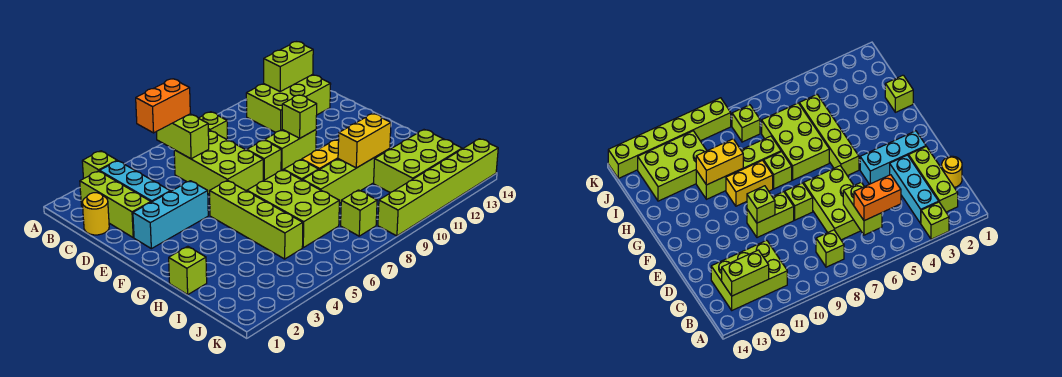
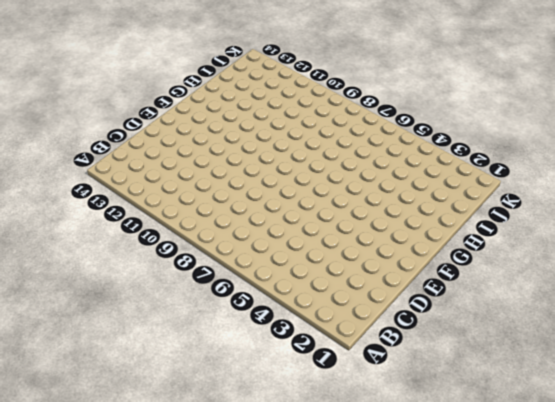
none -> lime brick A3 level 1
none -> lime brick B2:D2 level 1
none -> cyan brick B3:D3 level 1

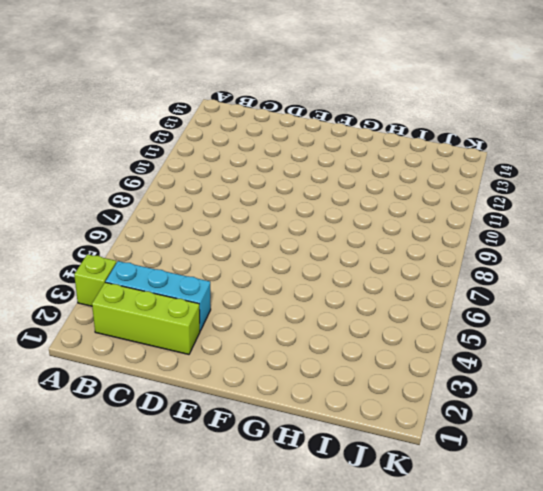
none -> lime brick B8 level 1
none -> lime brick B11:C13 level 1
none -> yellow round brick C1 level 1

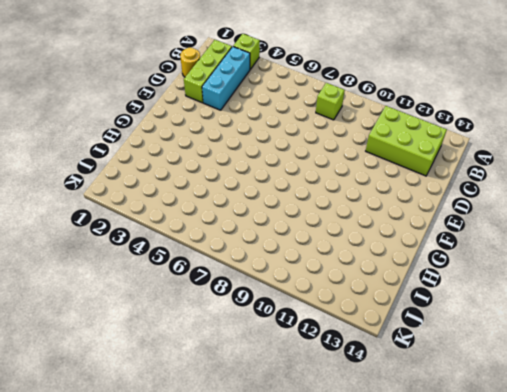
none -> lime brick C6:E7 level 1
none -> cyan brick E2:E4 level 1
none -> lime brick E8 level 1

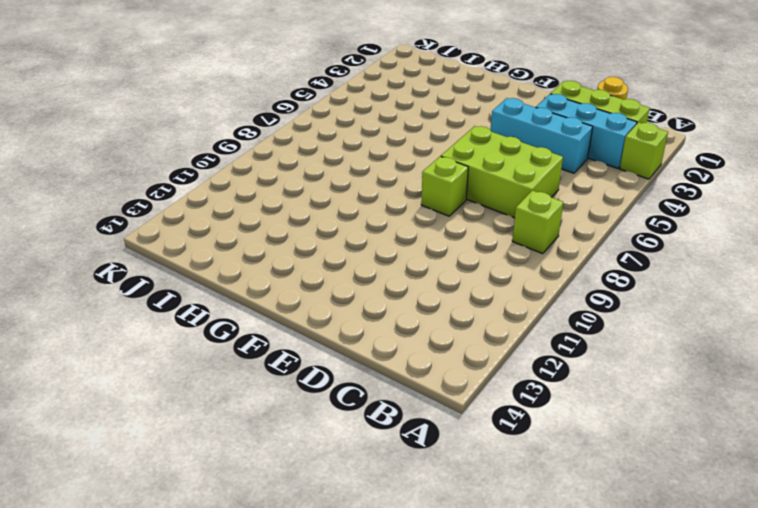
cyan brick C4:E4 level 1 -> cyan brick E2:E4 level 1
none -> lime brick B11:C13 level 1
none -> lime brick E9:E10 level 1
none -> lime brick F5:I5 level 1

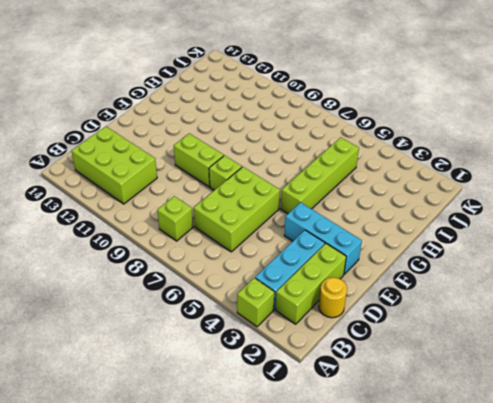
none -> lime brick G6:I7 level 1
none -> lime brick G8 level 1
none -> yellow brick G9:G10 level 1

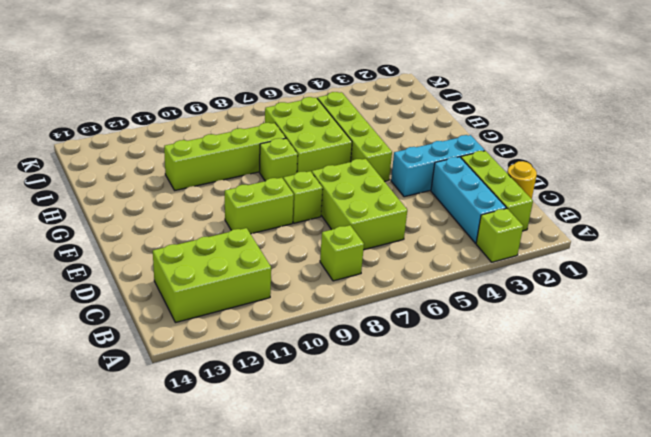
none -> yellow brick G9:G10 level 1
none -> lime brick H1 level 1
none -> lime brick I11:J13 level 1

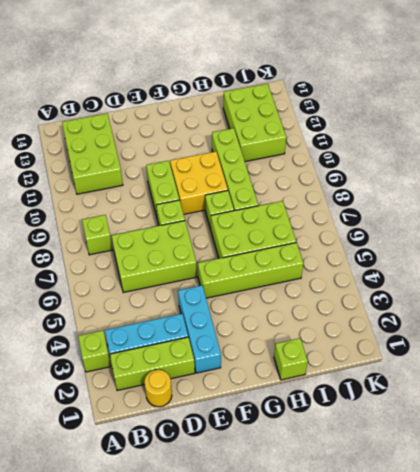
yellow brick F9:G10 level 1 -> yellow brick G9:G10 level 1
none -> lime brick J8 level 1
none -> lime brick K9:K14 level 1
none -> lime brick B6:C6 level 2

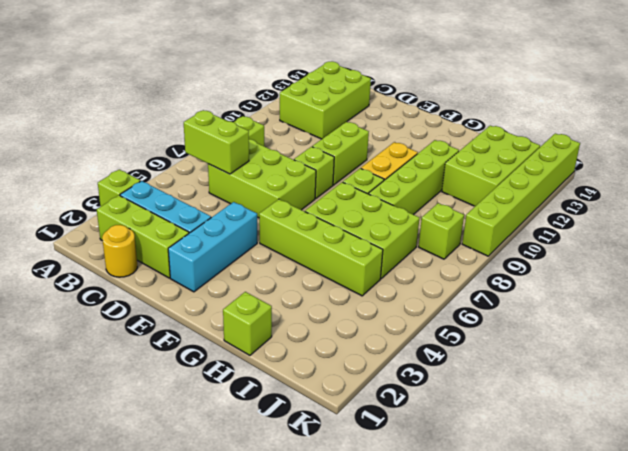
none -> lime brick B12:B13 level 2
none -> lime brick E10 level 2
none -> yellow brick H10:H11 level 2

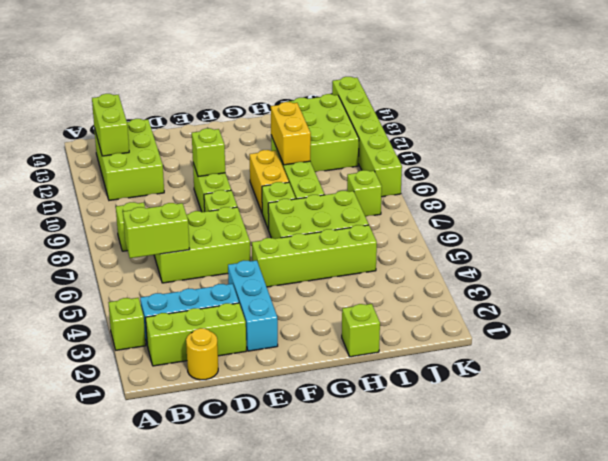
none -> orange brick B5:B6 level 3

